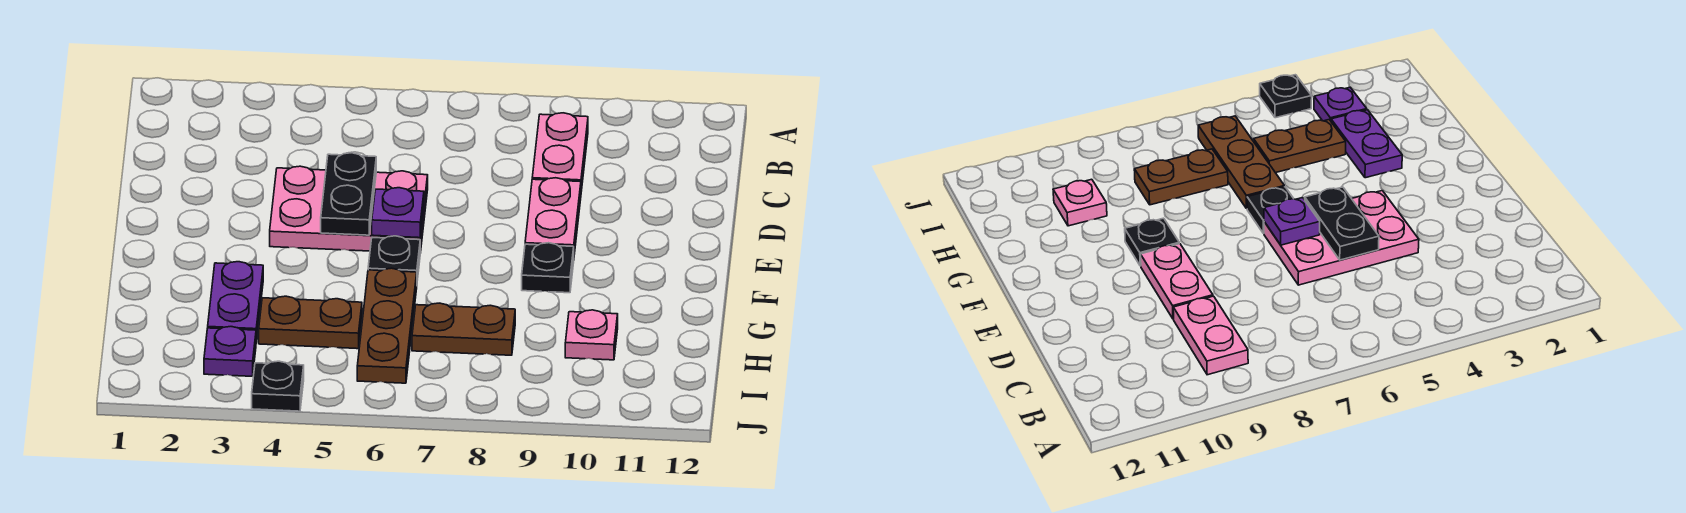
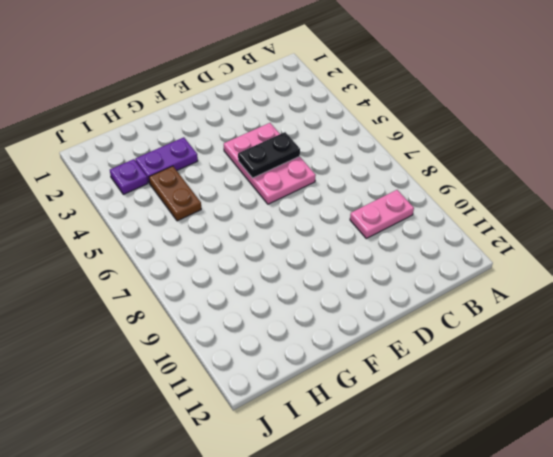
none -> pink plate D9:E9 level 1
none -> black plate F6 level 1
none -> black plate F9 level 1

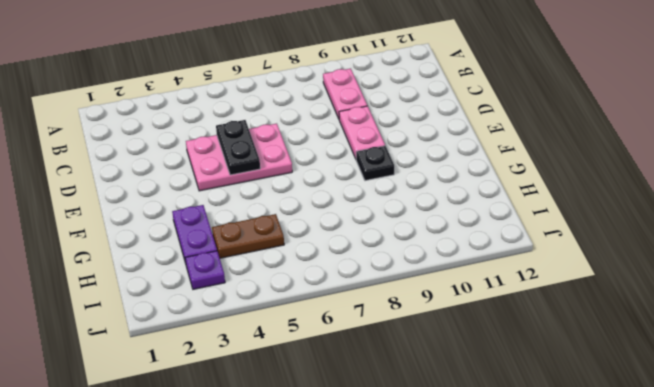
none -> black plate F6 level 1
none -> brown plate G6:I6 level 1
none -> brown plate H7:H8 level 1

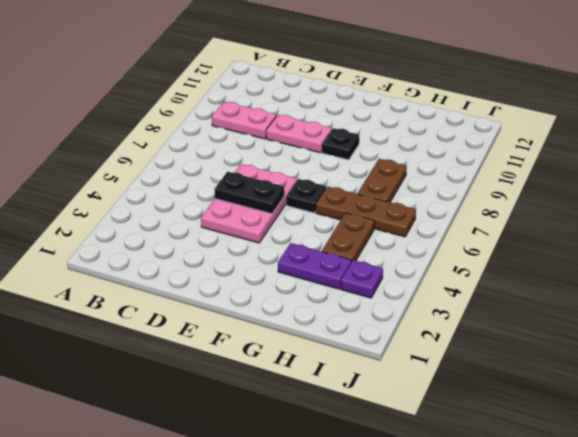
none -> pink plate H10 level 1
none -> black plate J4 level 1
none -> purple plate E6 level 2

